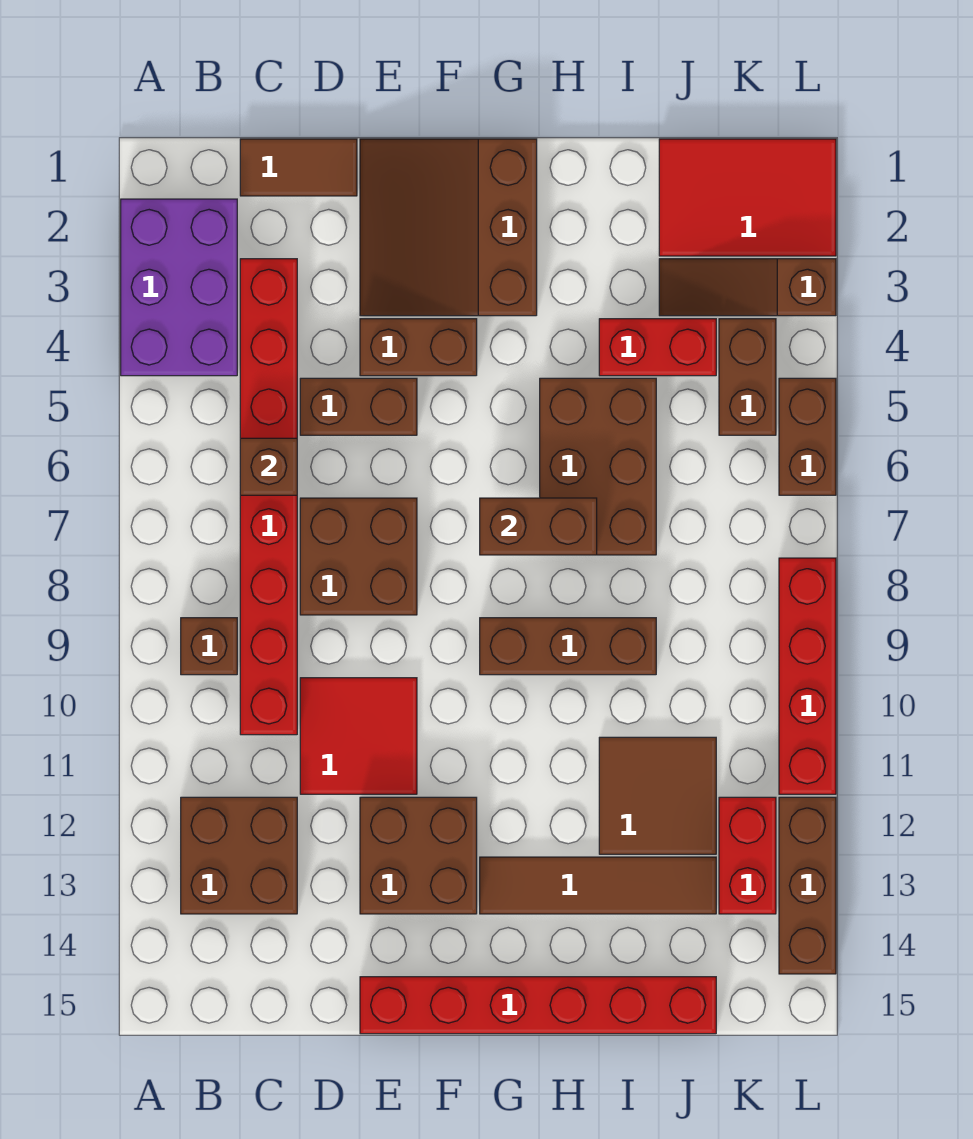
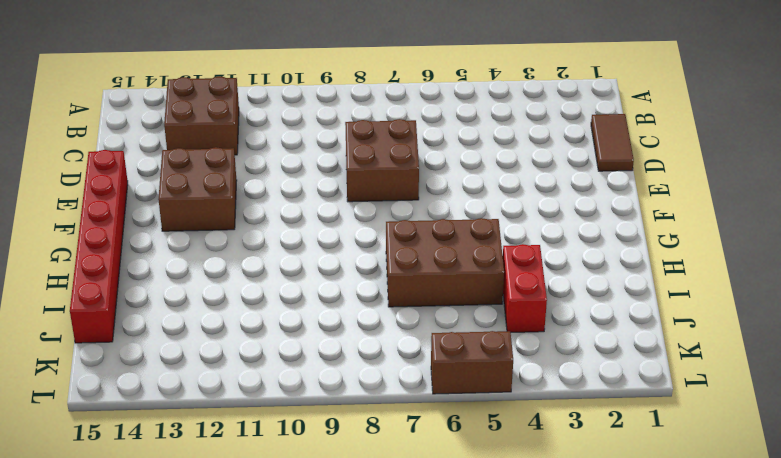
none -> purple brick A2:B4 level 1
none -> brown brick B9 level 1
none -> red brick C3:C10 level 1

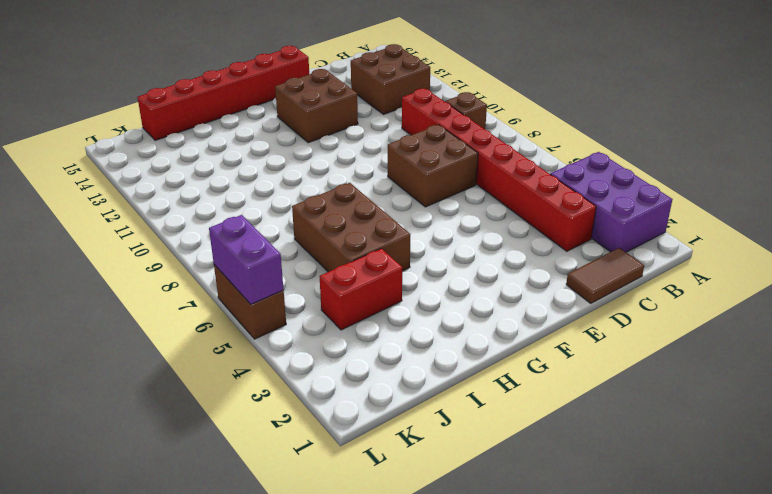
purple brick L5:L6 level 2 -> none
none -> brown brick D5:E5 level 1
none -> red tile D10:E11 level 1
none -> brown slope E1:G3 level 1 top G

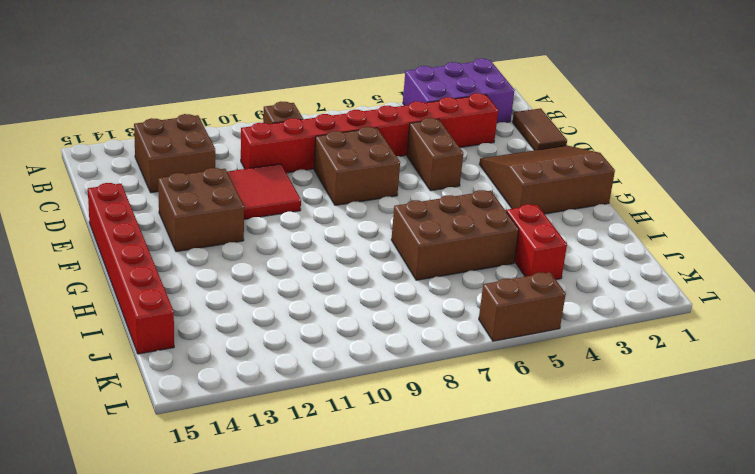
none -> brown brick E4:F4 level 1
none -> brown brick G9:I9 level 1
none -> brown tile G13:J13 level 1

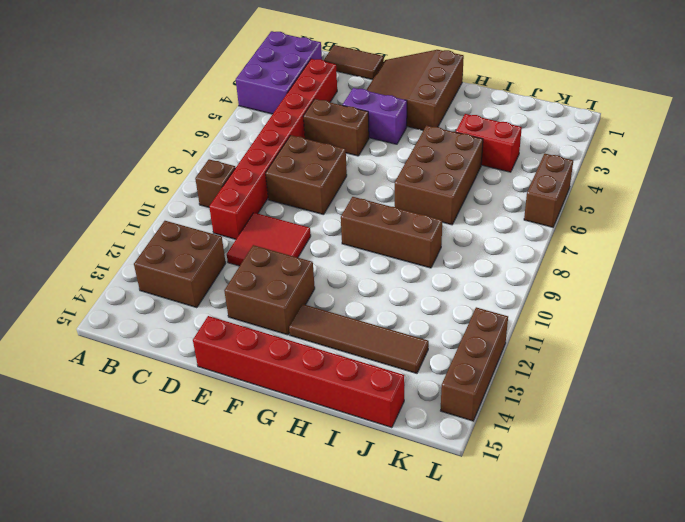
purple brick E4:F4 level 1 -> brown brick E4:F4 level 1
none -> brown tile I11:J12 level 1
none -> red tile J1:L2 level 1
none -> brown slope J3:L3 level 1 top L

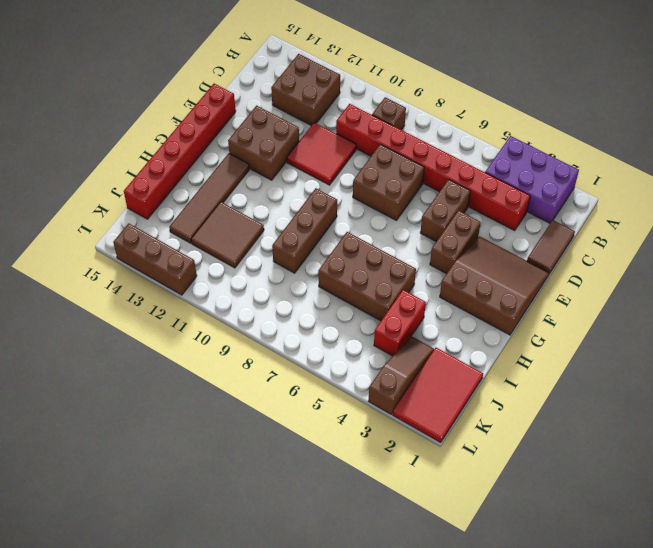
none -> brown brick K4:K5 level 1
none -> red brick K12:K13 level 1
none -> brown brick L5:L6 level 1

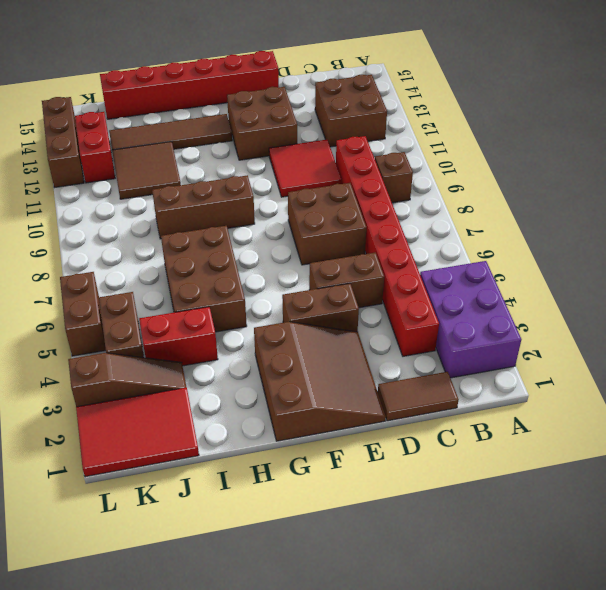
none -> red brick L8:L11 level 1
none -> brown brick C6 level 2
none -> brown brick G7:H7 level 2

